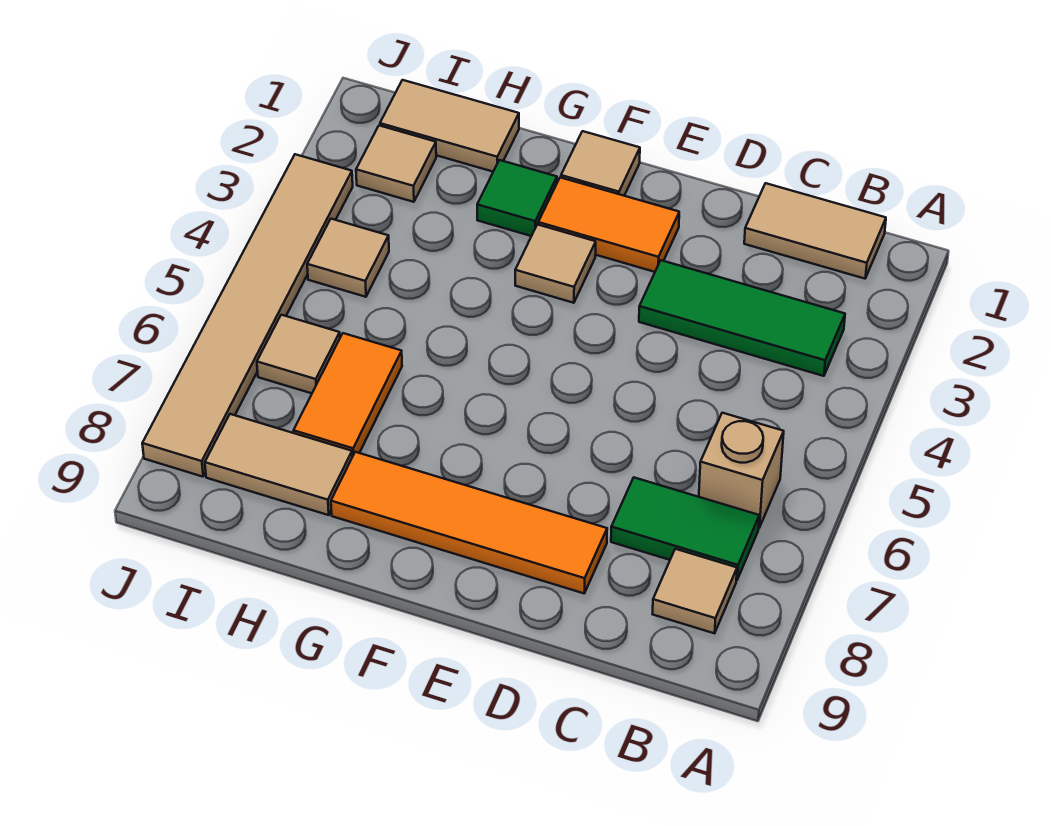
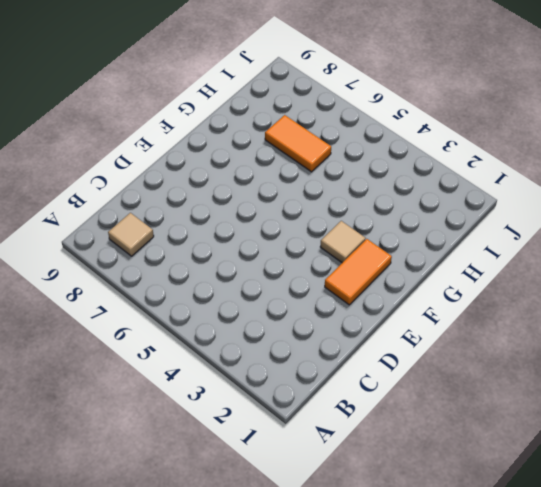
none -> tan tile B1:C1 level 1
none -> green tile B3:D3 level 1
none -> tan brick B6 level 1

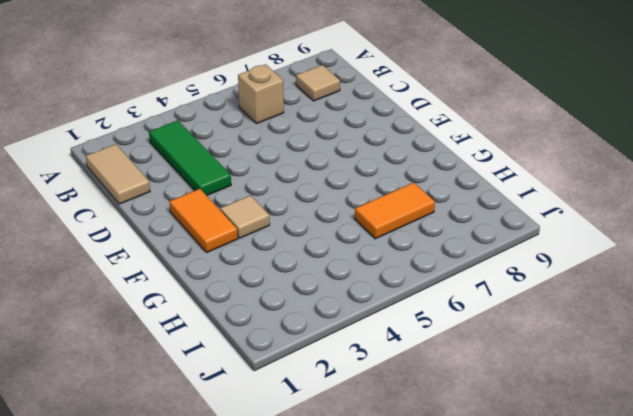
none -> green tile B7:C7 level 1
none -> orange tile D8:G8 level 1
none -> tan tile F1 level 1

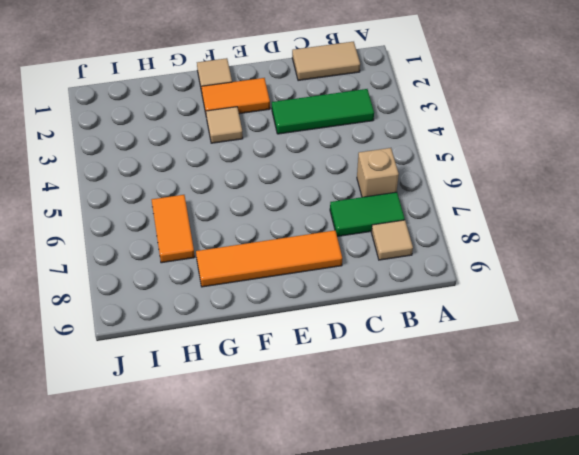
none -> green tile G2 level 1
none -> tan tile H1:I1 level 1
none -> tan tile H8:I8 level 1

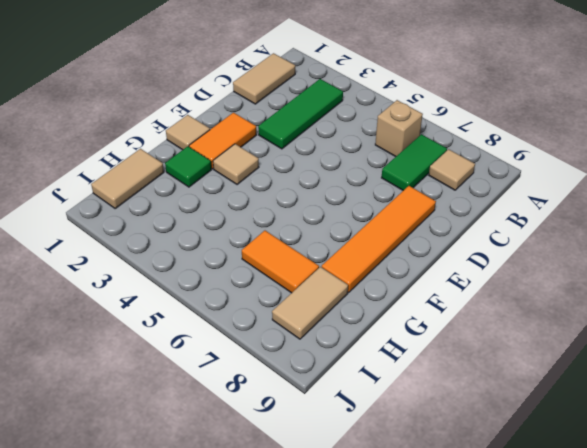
none -> tan tile I2 level 1
none -> tan tile I4 level 1
none -> tan tile I6 level 1

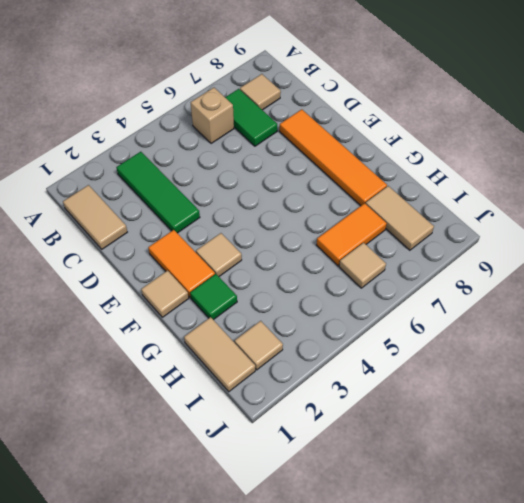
none -> tan tile I4 level 1
none -> tan tile J3:J8 level 1

